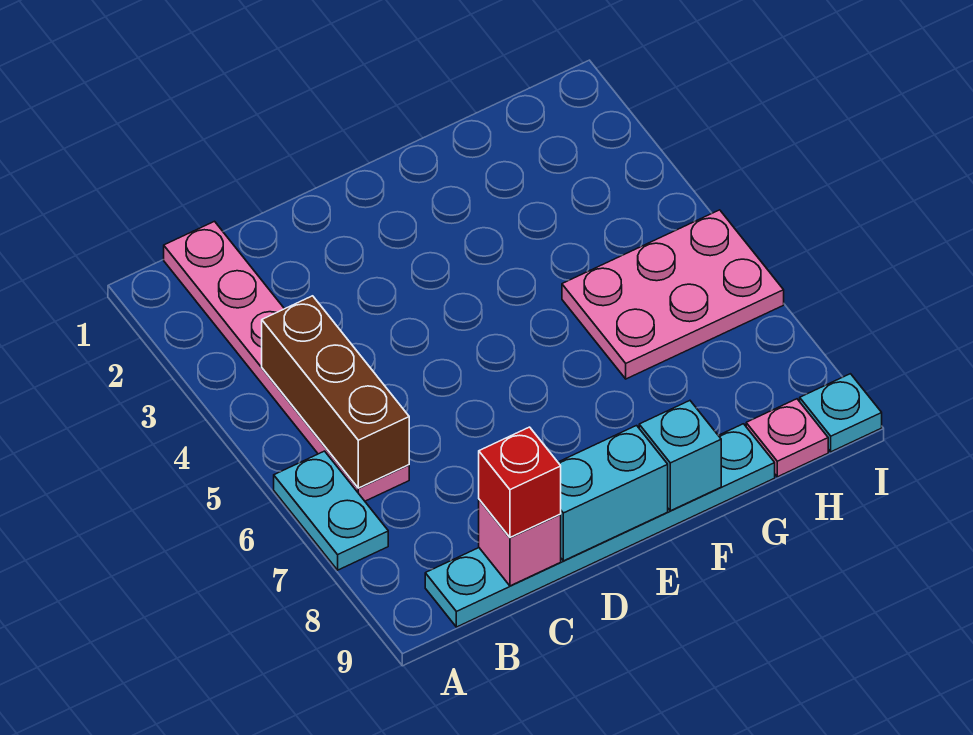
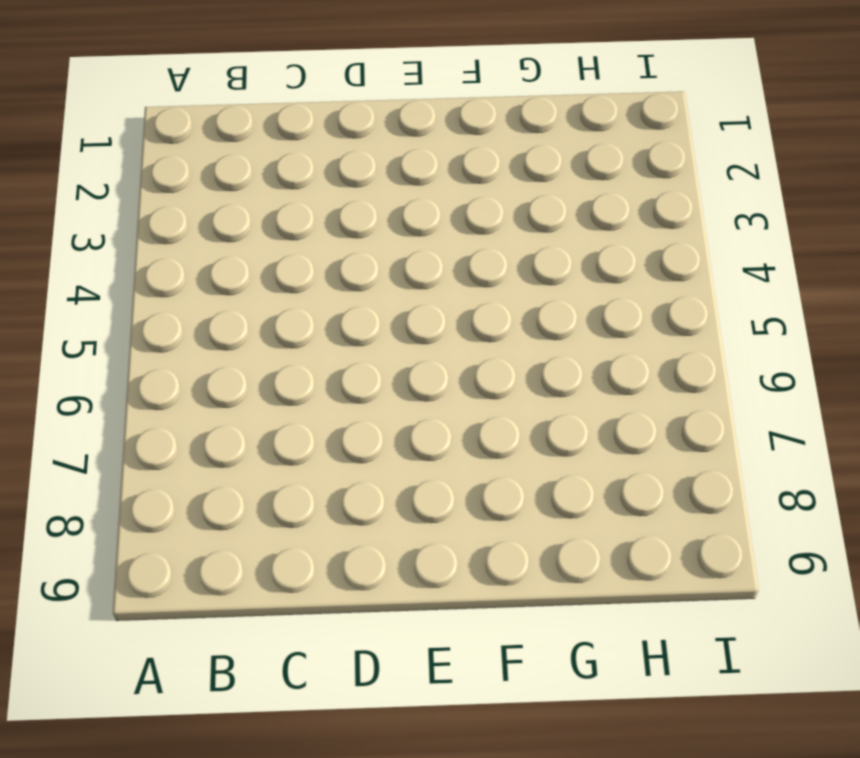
none -> cyan plate A6:A7 level 1
none -> pink plate B1:B6 level 1

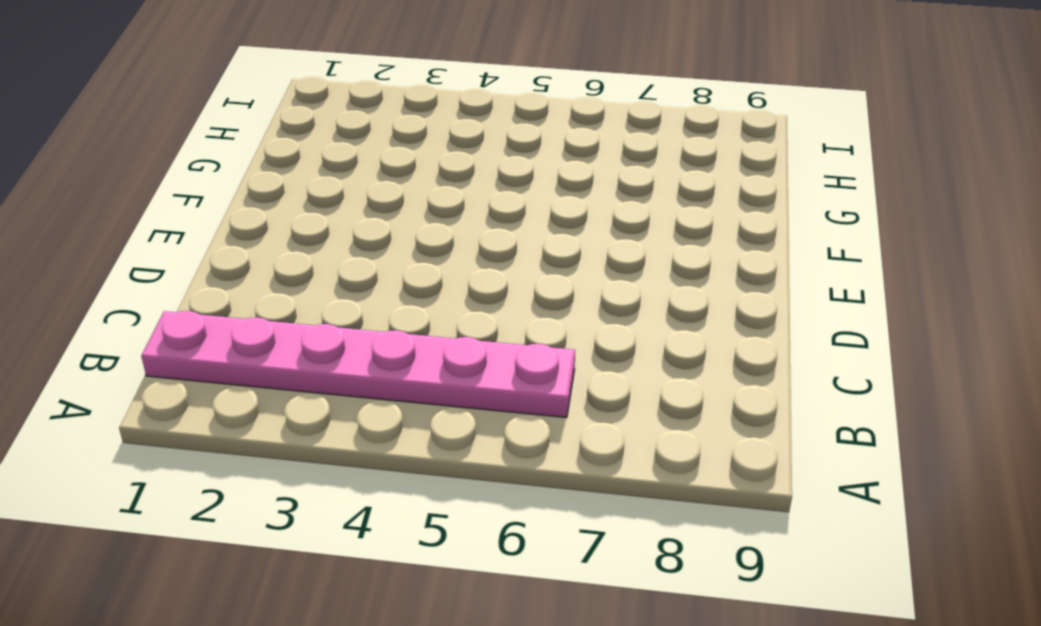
none -> cyan plate A6:A7 level 1
none -> cyan plate B9:G9 level 1

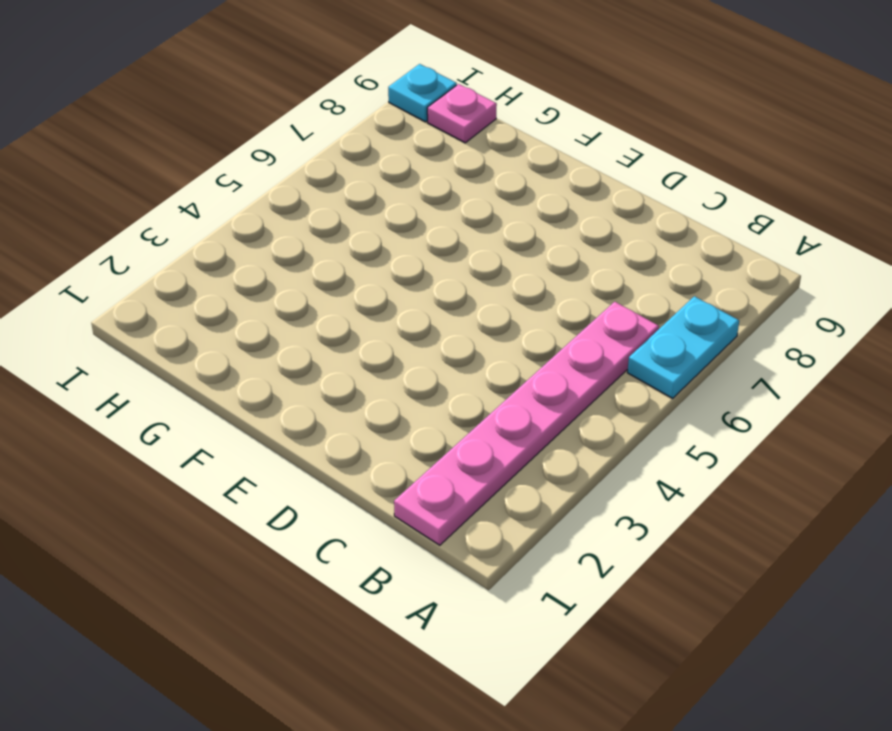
none -> cyan plate B9:G9 level 1
none -> pink plate G5:I6 level 1

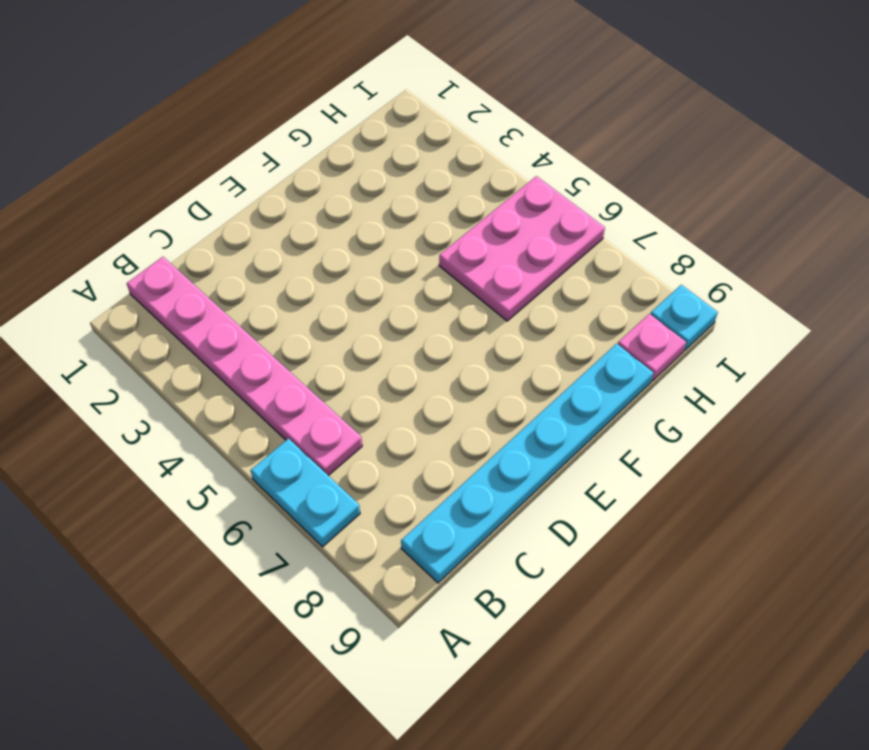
none -> brown brick B4:B6 level 2
none -> pink brick C9 level 2

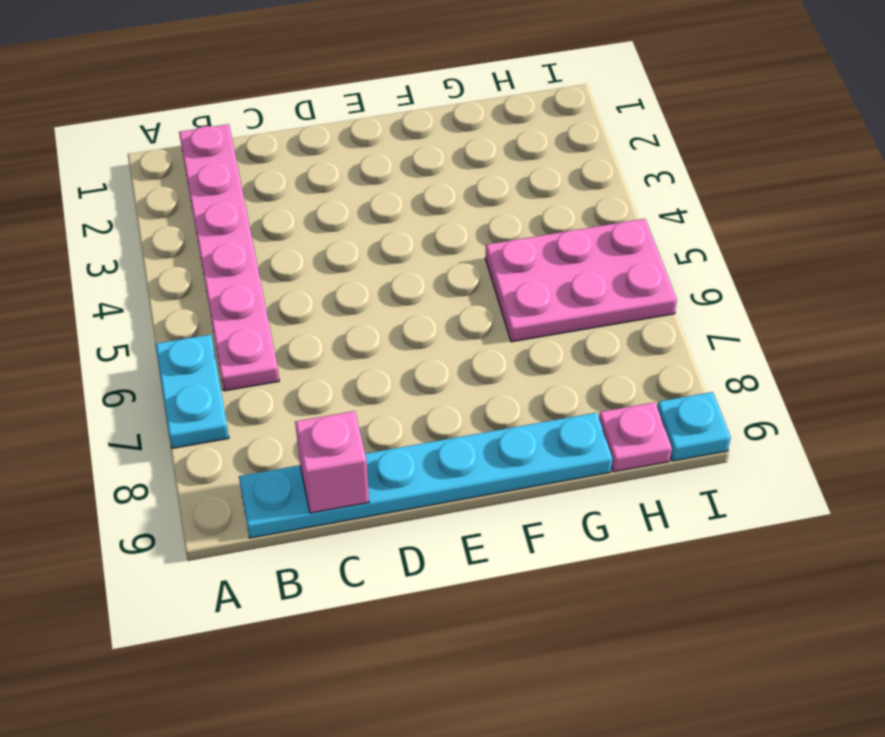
none -> brown brick B4:B6 level 2
none -> cyan brick D9:E9 level 2

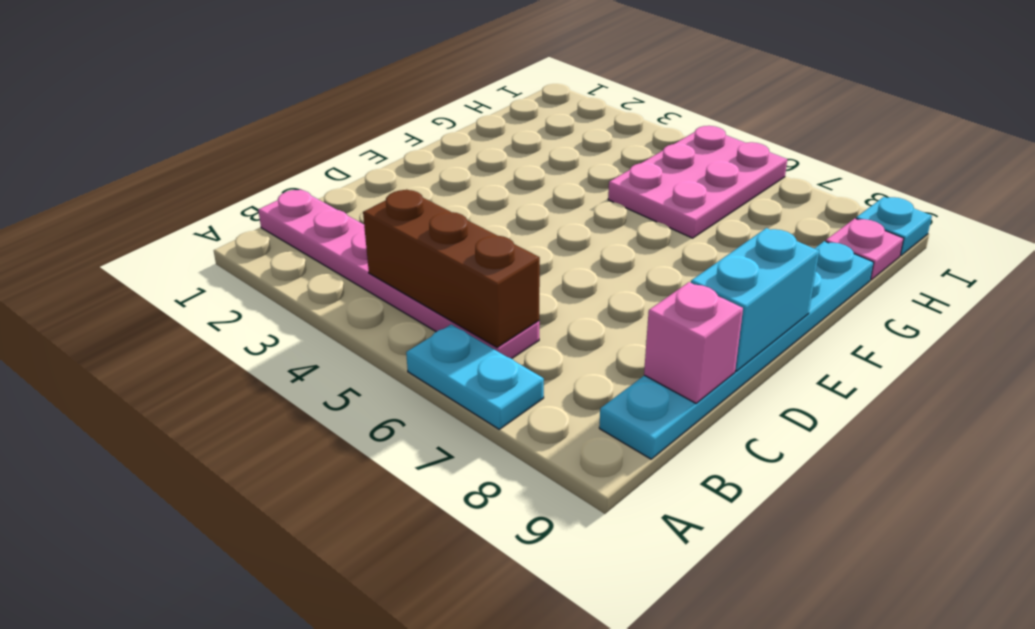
none -> cyan brick F9 level 2
none -> red brick C9 level 3

